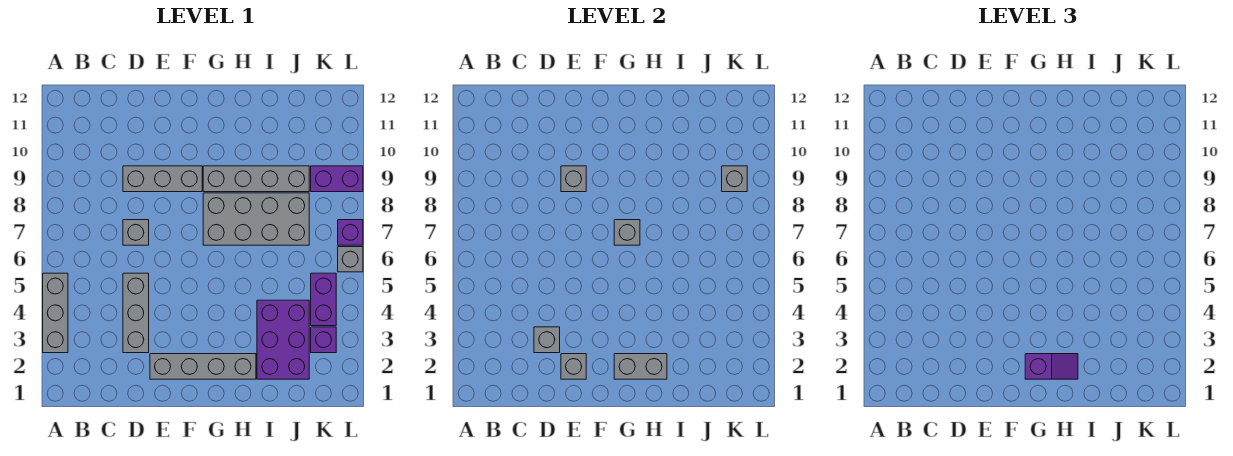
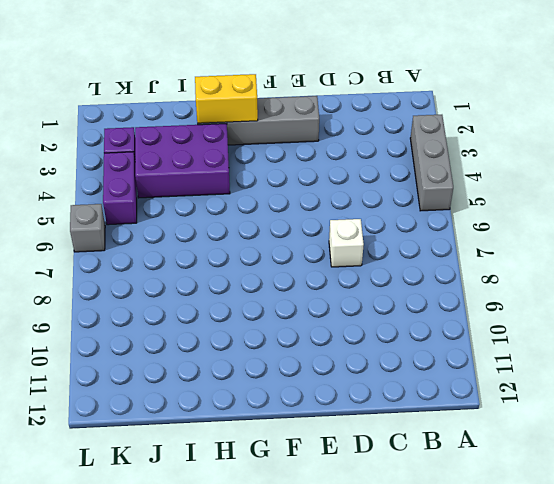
white brick D7 level 1 -> grey brick D7 level 1
yellow brick G2:H2 level 2 -> grey brick G2:H2 level 2
purple brick H3:J4 level 1 -> purple brick I2:J4 level 1
none -> grey brick D3:D5 level 1
none -> grey brick D9:F9 level 1
none -> grey brick G7:J8 level 1

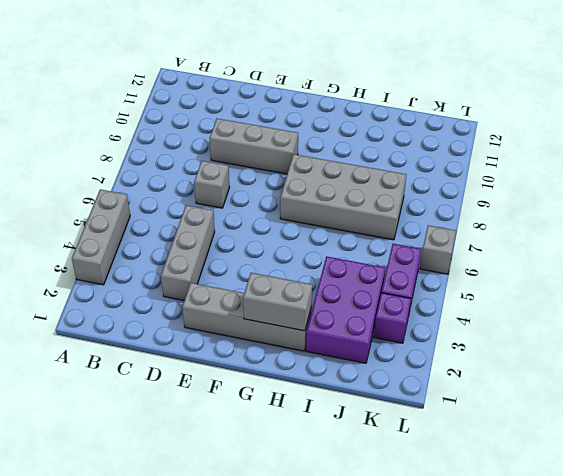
none -> grey brick G9:J9 level 1
none -> purple brick K9:L9 level 1
none -> purple brick L7 level 1

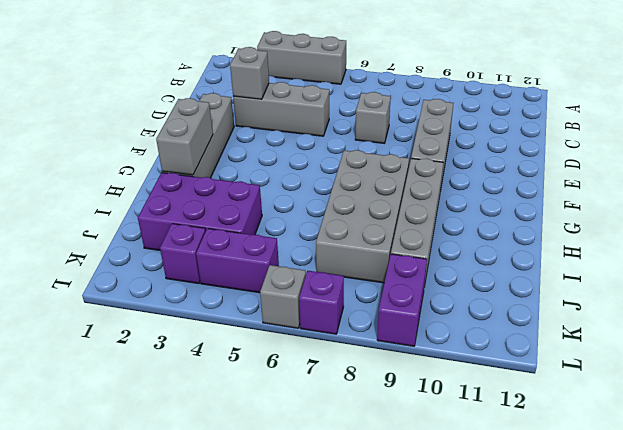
none -> grey brick E2 level 2
none -> grey brick E9 level 2
none -> grey brick G7 level 2

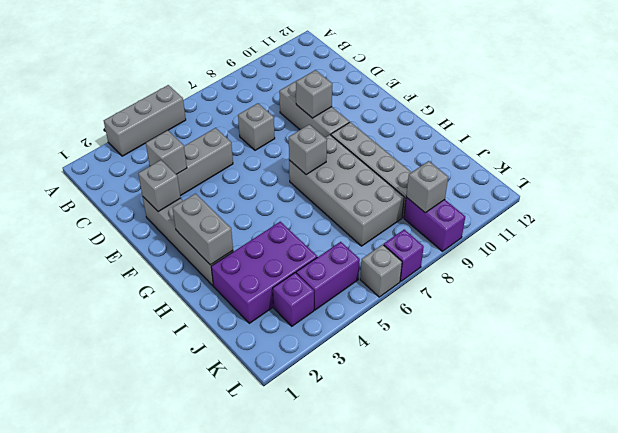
none -> purple slope G2:H2 level 3 top G

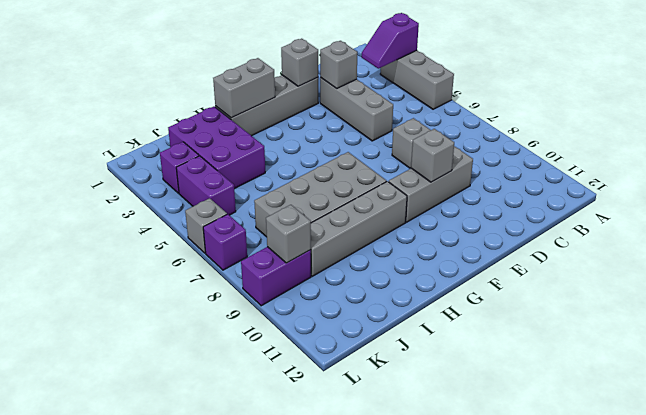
purple slope A3:B3 level 2 top A -> purple slope G2:H2 level 3 top G
none -> grey brick G7 level 2

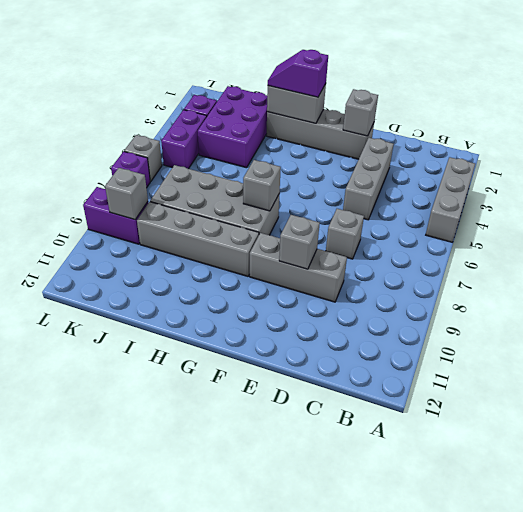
none -> grey brick D3 level 2

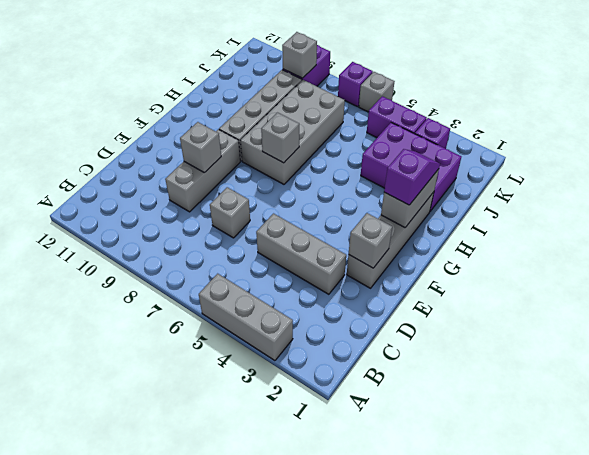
none -> grey brick D3 level 2

